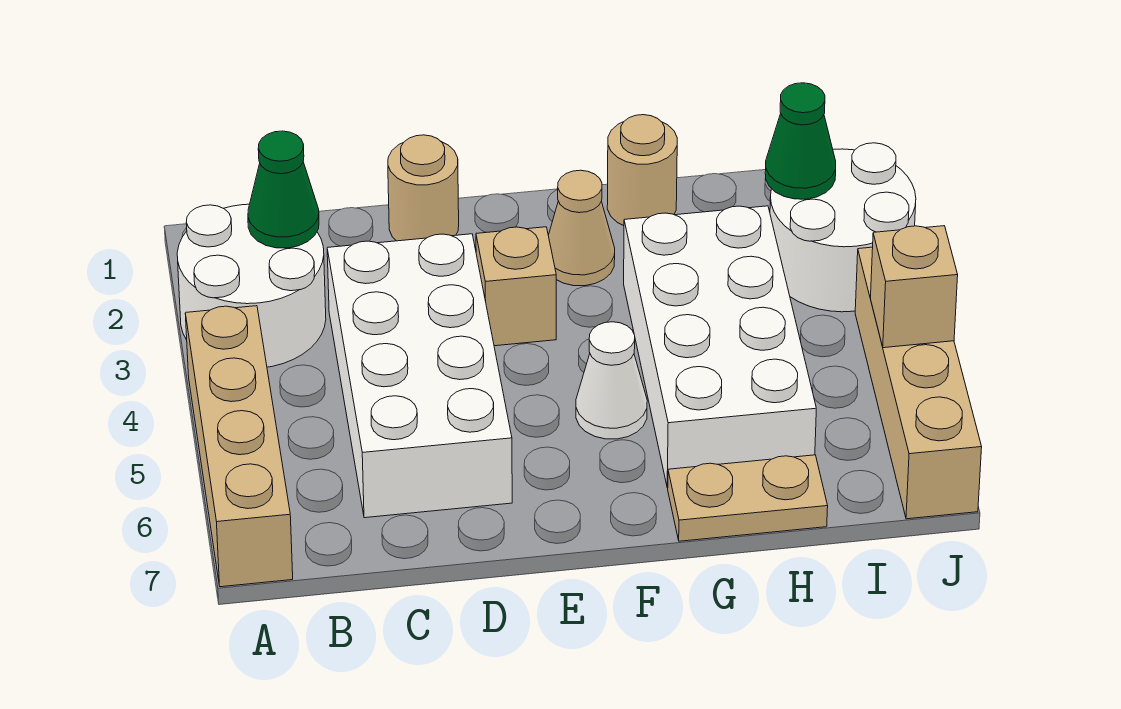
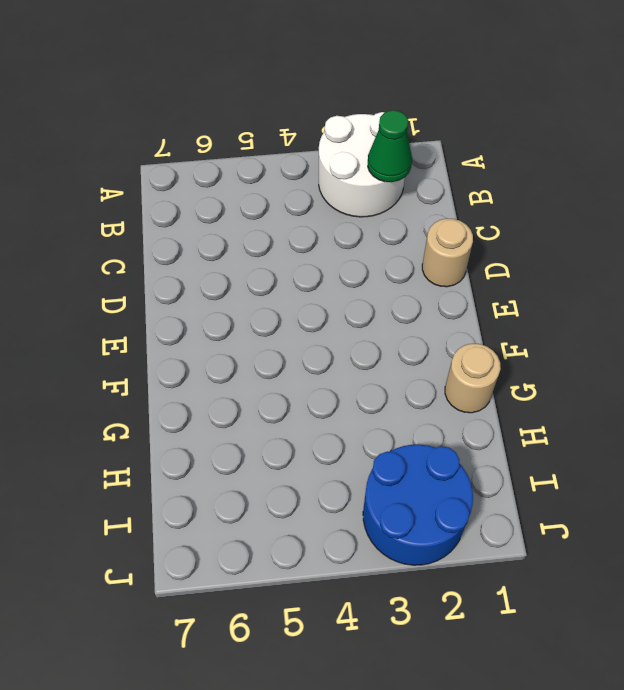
blue round brick I2:J3 level 1 -> white round brick I2:J3 level 1
none -> tan brick A4:A7 level 1
none -> white brick C3:D6 level 1
none -> tan brick E3 level 1

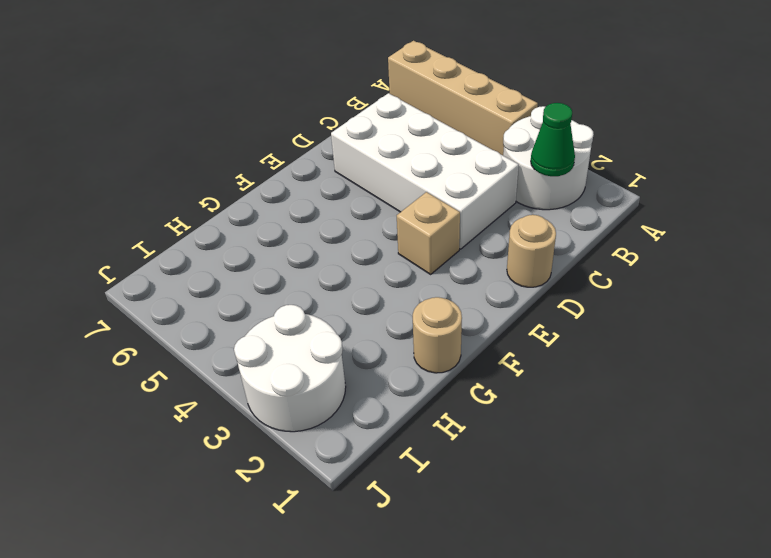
none -> tan cone F2 level 1
none -> white cone F5 level 1
none -> white brick G3:H6 level 1

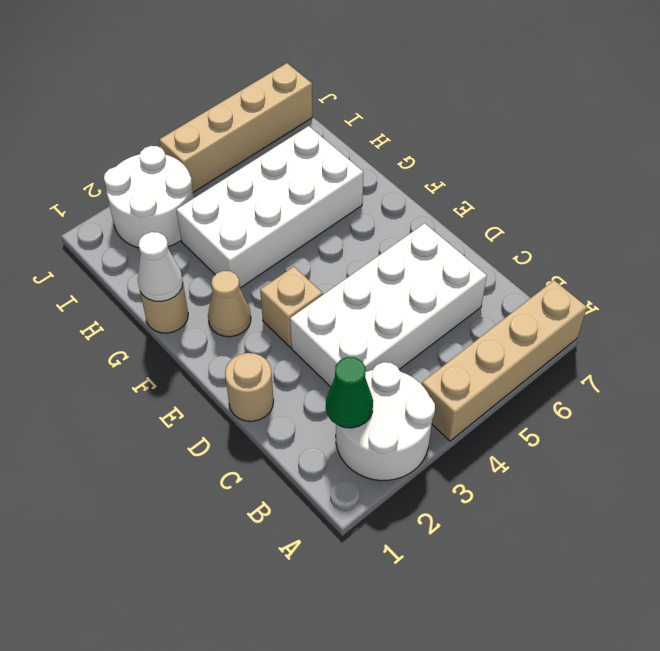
white cone G1 level 2 -> white cone F5 level 1
none -> tan plate G7:H7 level 1
none -> green cone I2 level 2
none -> tan brick J5 level 2

